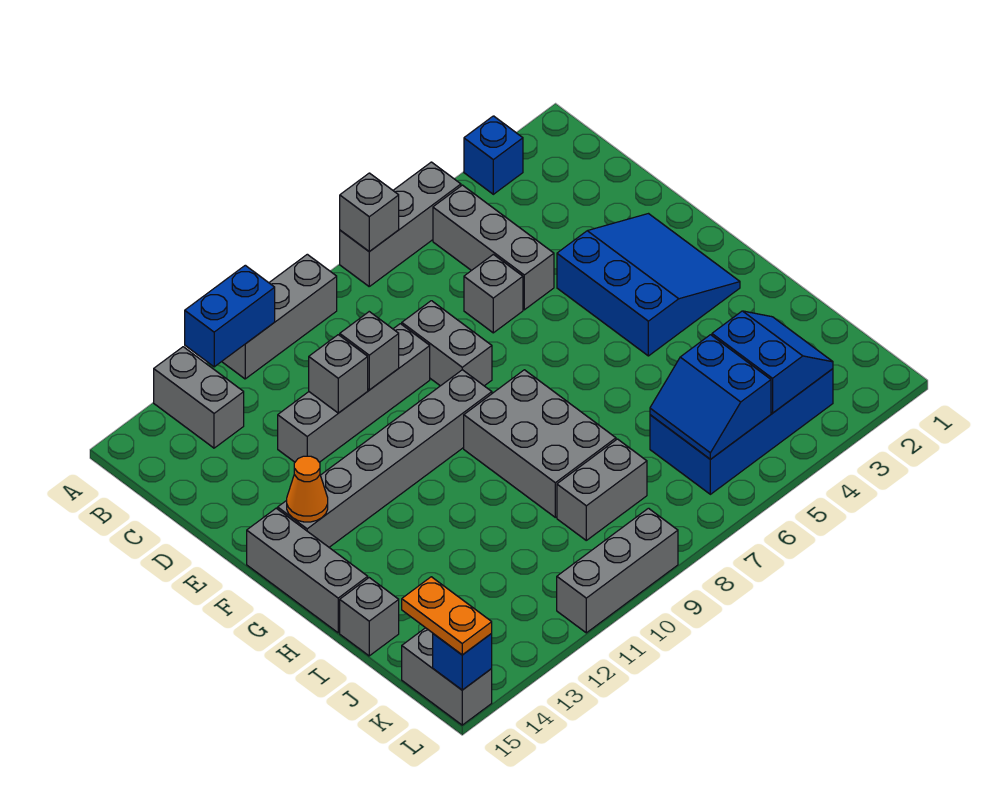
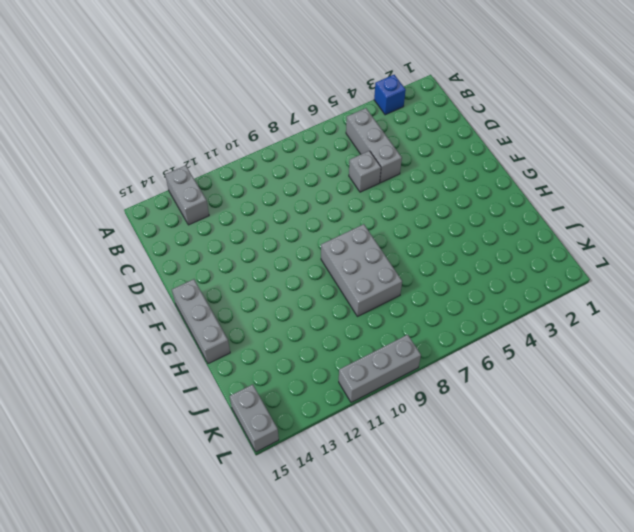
none -> grey brick A5:A7 level 1
none -> grey brick A9:A11 level 1
none -> grey brick D8:E8 level 1

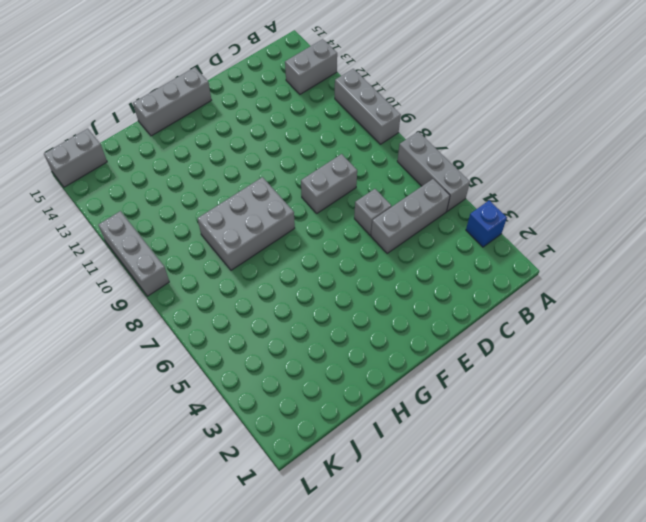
none -> grey brick D9:D12 level 1
none -> blue slope E2:G4 level 1 top 4
none -> grey brick F9:F14 level 1

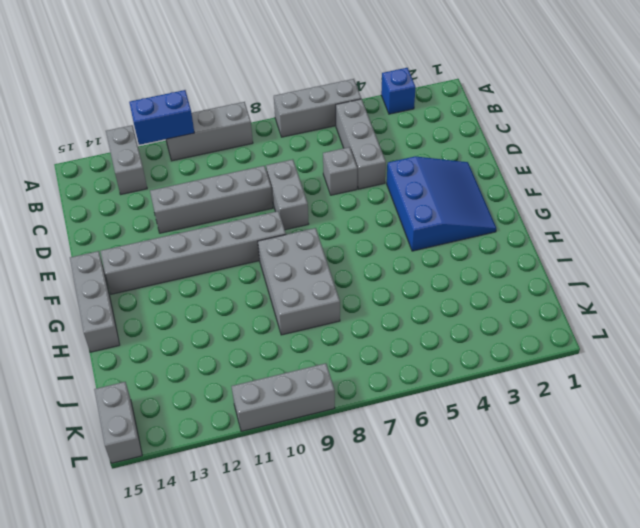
none -> grey brick I15 level 1
none -> blue brick J3:K6 level 1
none -> grey brick J8:J9 level 1

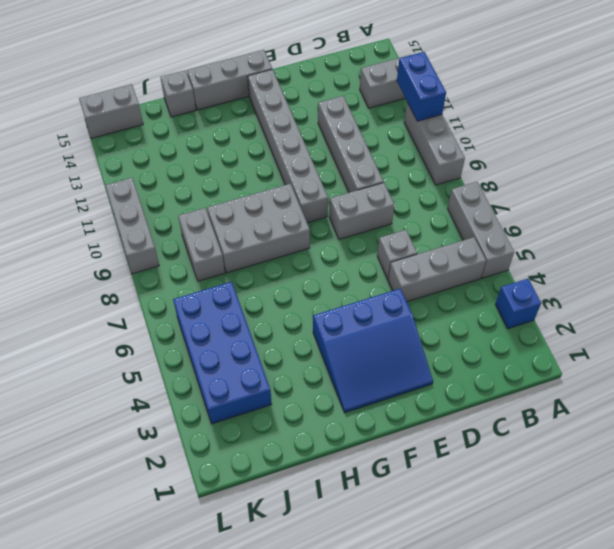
none -> grey brick A7 level 2
none -> grey brick D10 level 2
none -> grey brick D11 level 2

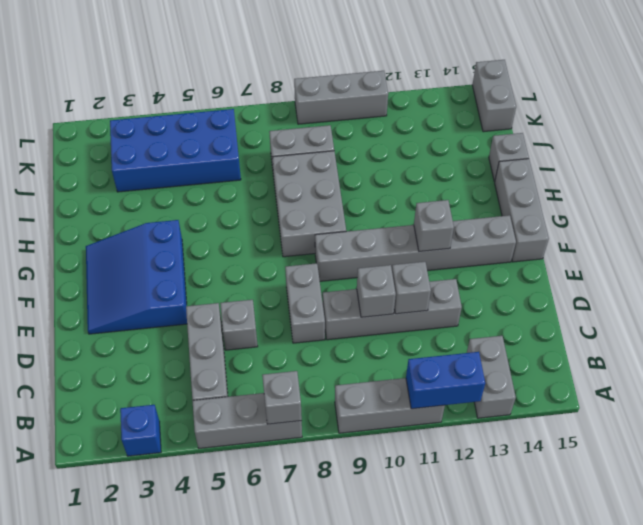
grey brick F12 level 2 -> none
none -> orange cone F14 level 2
none -> blue slope J3:K4 level 2 top 4
none -> blue slope J5:K6 level 2 top 5

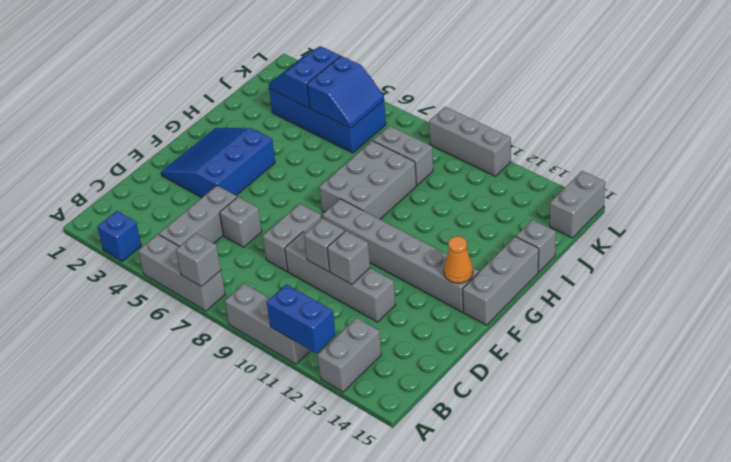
none -> blue brick L15 level 2
none -> orange plate K15:L15 level 3

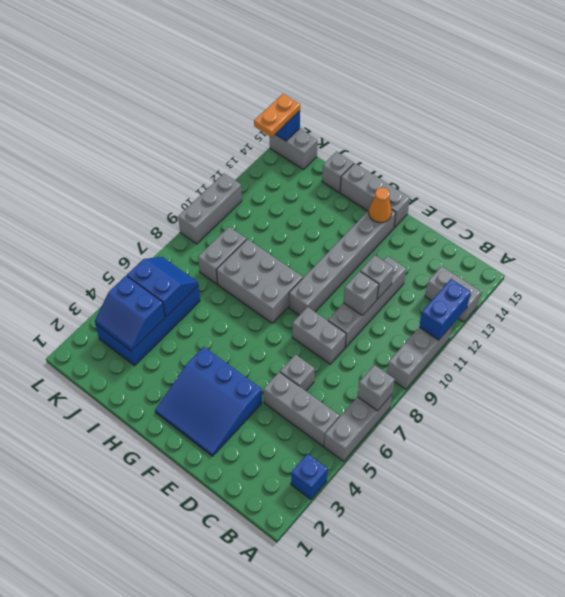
orange plate L14:L15 level 3 -> orange plate K15:L15 level 3

